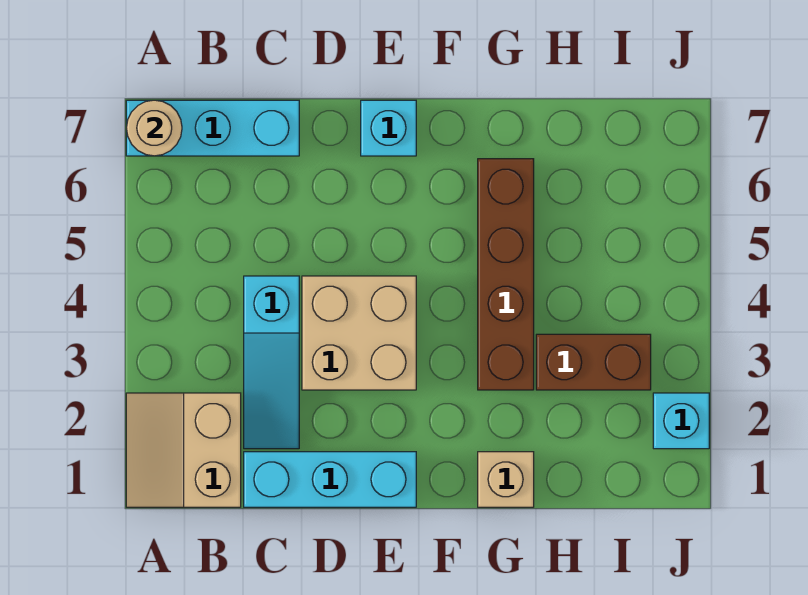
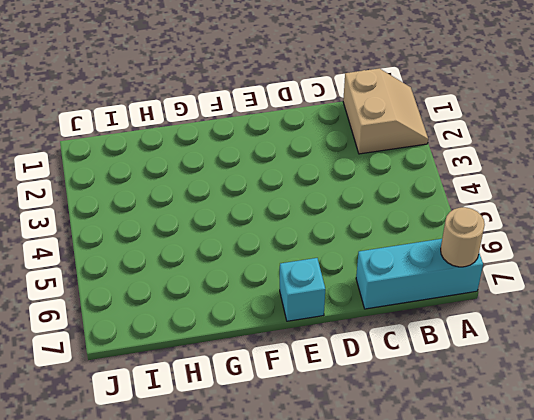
none -> cyan brick C1:E1 level 1
none -> cyan slope C2:C4 level 1 top 4

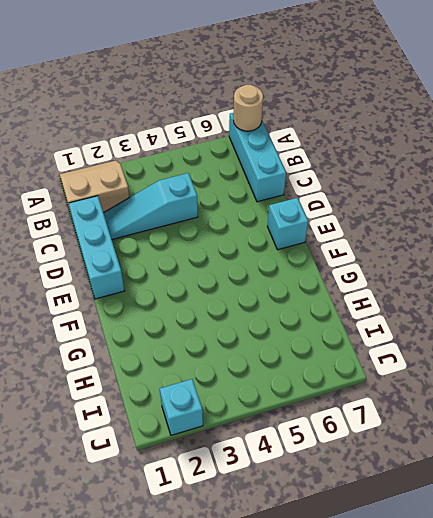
none -> tan brick D3:E4 level 1
none -> tan brick G1 level 1

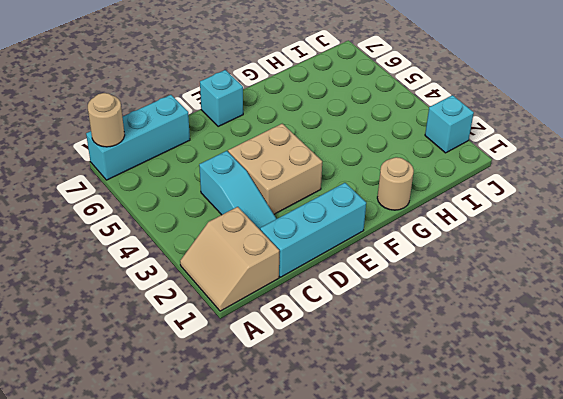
tan round brick G1 level 1 -> tan brick G1 level 1
none -> brown brick G3:G6 level 1
none -> brown brick H3:I3 level 1

